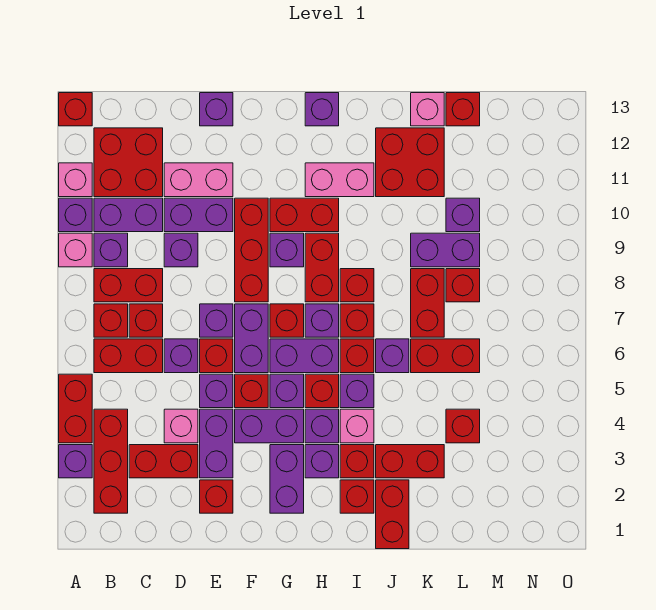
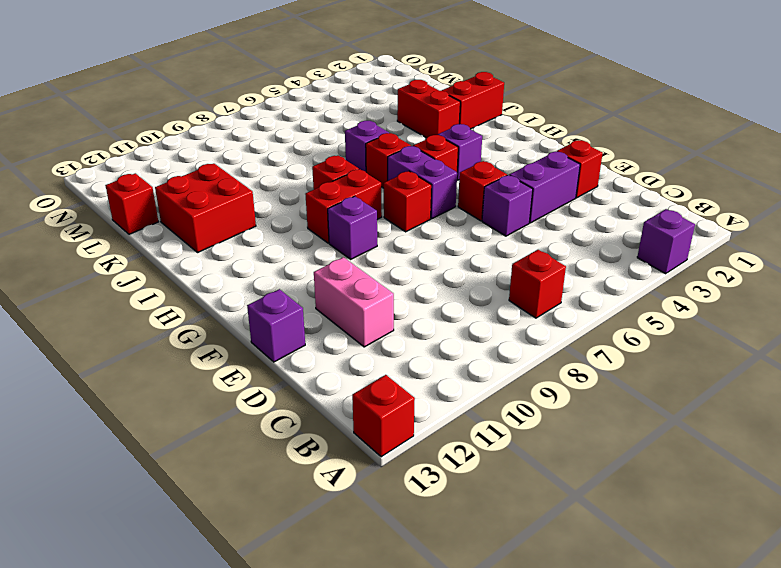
none -> red brick A4:A5 level 1
none -> pink brick A9 level 1
none -> purple brick A10 level 1
none -> pink brick A11 level 1

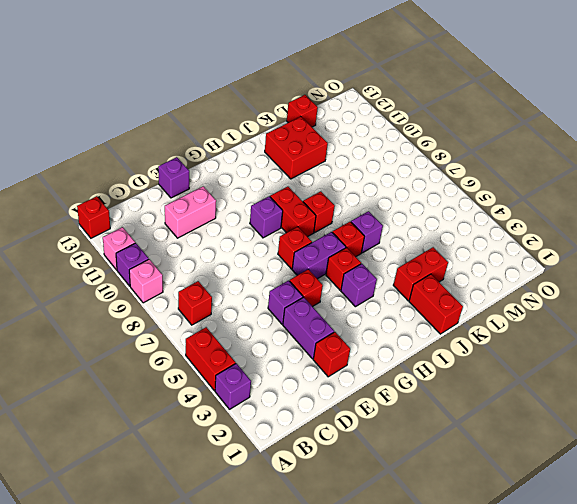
none -> red brick B2:B4 level 1
none -> red brick B6:C6 level 1
none -> red brick B8:C8 level 1
none -> purple brick B9 level 1

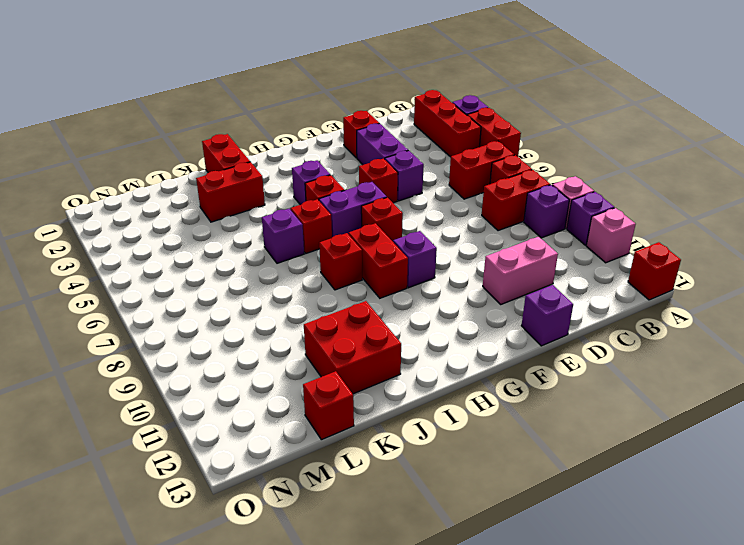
none -> purple brick B10:C10 level 1
none -> red brick B11:C12 level 1
none -> red brick C3:D3 level 1
none -> red brick C7 level 1

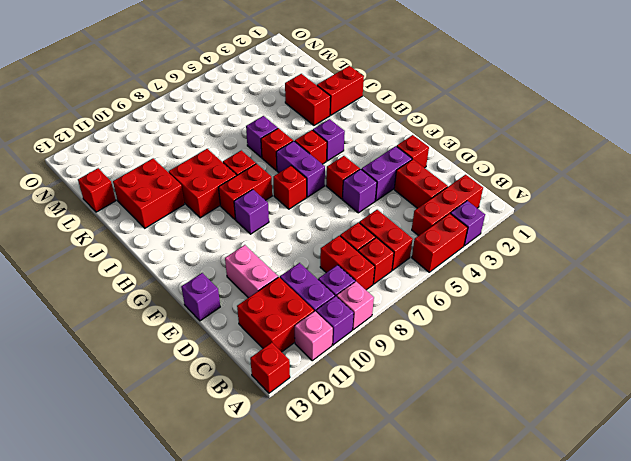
red brick I9:J10 level 1 -> none
none -> pink brick D4 level 1
none -> purple brick D6 level 1
none -> purple brick D9 level 1
none -> purple brick D10:E10 level 1

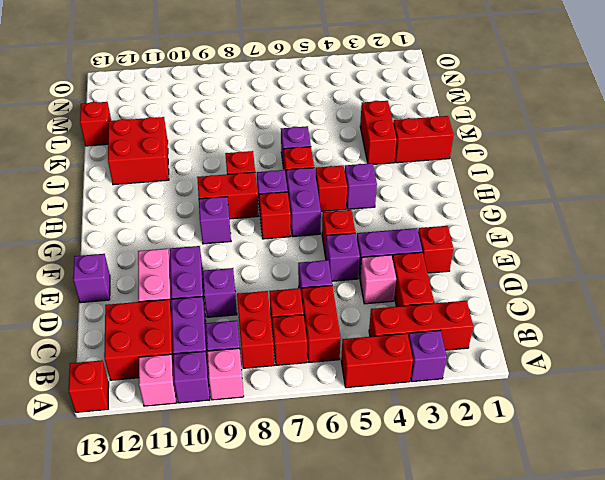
none -> red brick E6 level 1
none -> purple brick E7 level 1
none -> purple brick F4:G4 level 1
none -> purple brick F6:F7 level 1

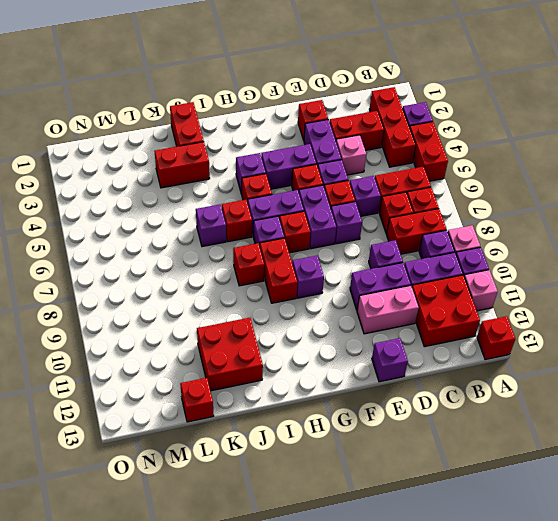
none -> red brick F8:F10 level 1
none -> purple brick G2:G3 level 1
none -> purple brick G5 level 1
none -> red brick G10:H10 level 1

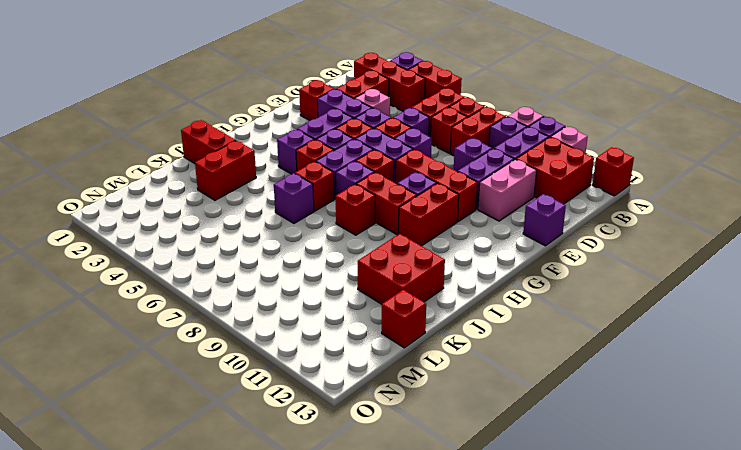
none -> purple brick G2:G3 level 1
none -> purple brick H3 level 1
none -> pink brick H11:I11 level 1
none -> purple brick H13 level 1

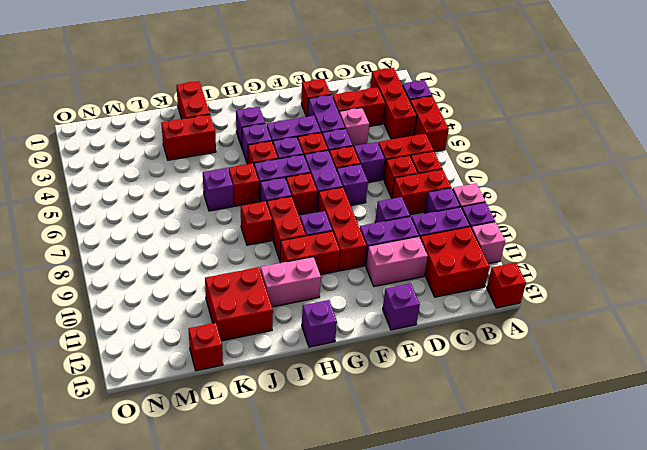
none -> purple brick G2:G3 level 1
none -> red brick I2 level 1
none -> red brick I3 level 1
none -> pink brick I4 level 1

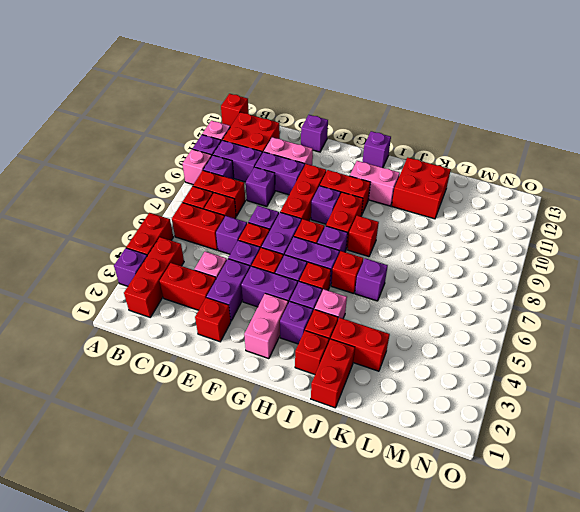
pink brick G2:G3 level 1 -> purple brick G2:G3 level 1
none -> purple brick I5 level 1
none -> red brick I7 level 1
none -> red brick K6:L6 level 1
none -> red brick K7:K8 level 1

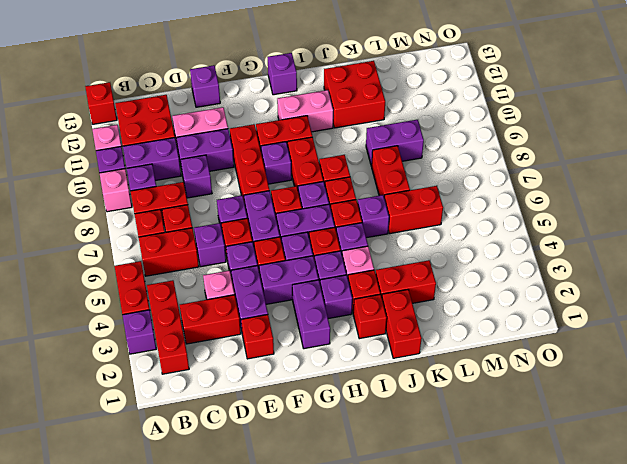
none -> pink brick K13 level 1
none -> red brick L4 level 1
none -> red brick L8 level 1
none -> purple brick L10 level 1

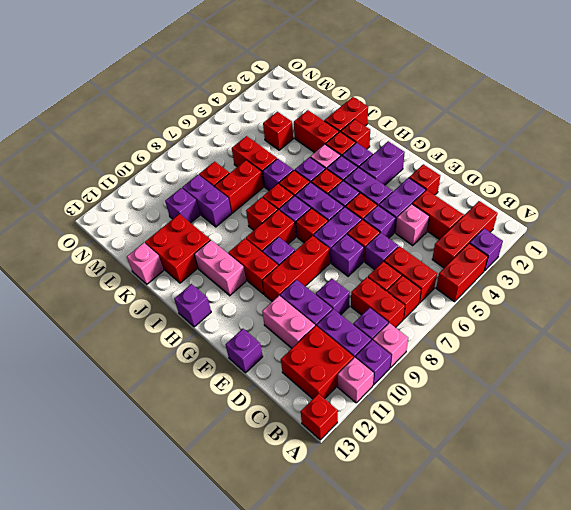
none -> red brick L13 level 1

